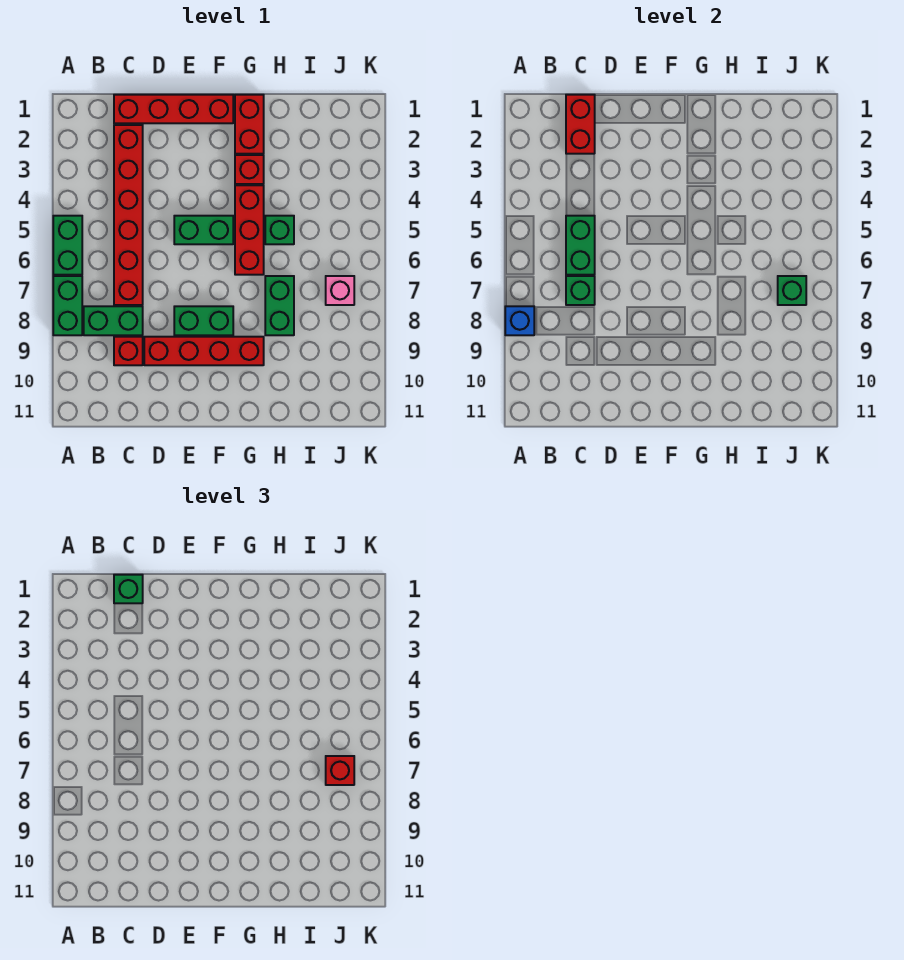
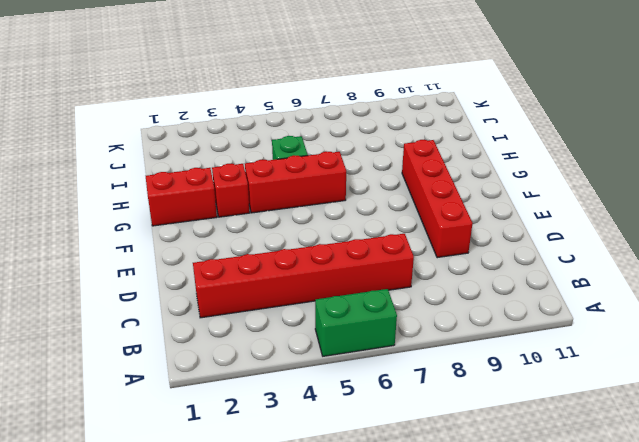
none -> green brick A7:A8 level 1
none -> green brick B8:C8 level 1
none -> red brick C1:F1 level 1

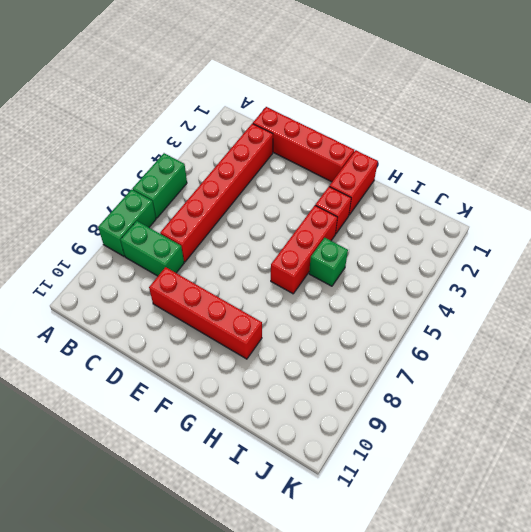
none -> red brick C9 level 1
none -> green brick E5:F5 level 1
none -> green brick E8:F8 level 1

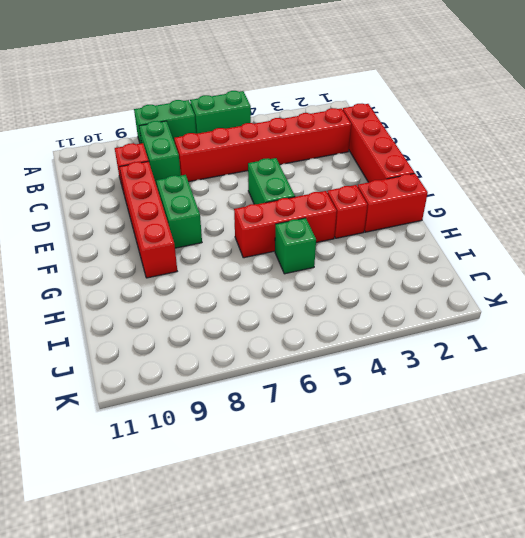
none -> green brick H7:H8 level 1
none -> pink brick J7 level 1
none -> blue brick A8 level 2

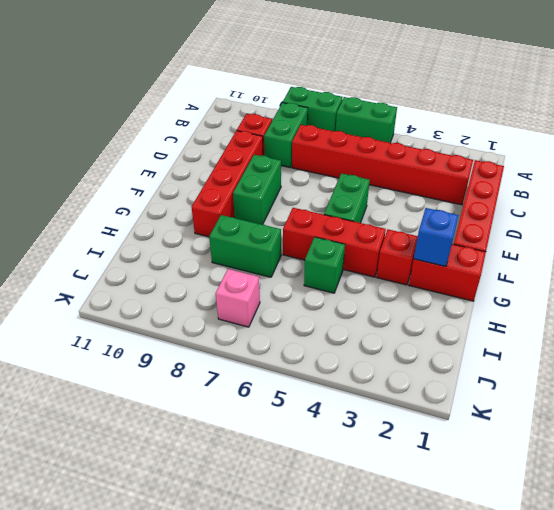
blue brick G2 level 2 -> blue brick A8 level 2
none -> red brick C1:C2 level 2
none -> green brick C5:C6 level 2
none -> green brick C7 level 2

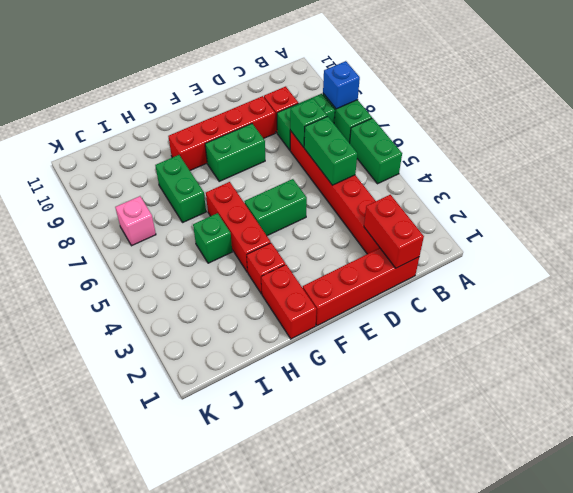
none -> green brick J7 level 2
none -> green brick C1 level 3
none -> red brick J7 level 3

